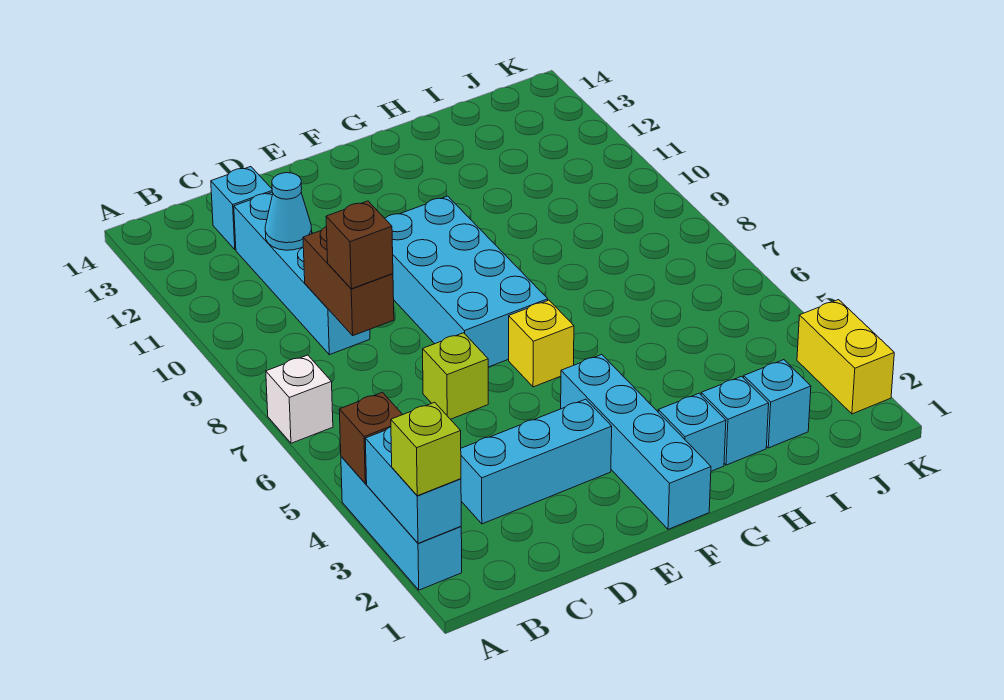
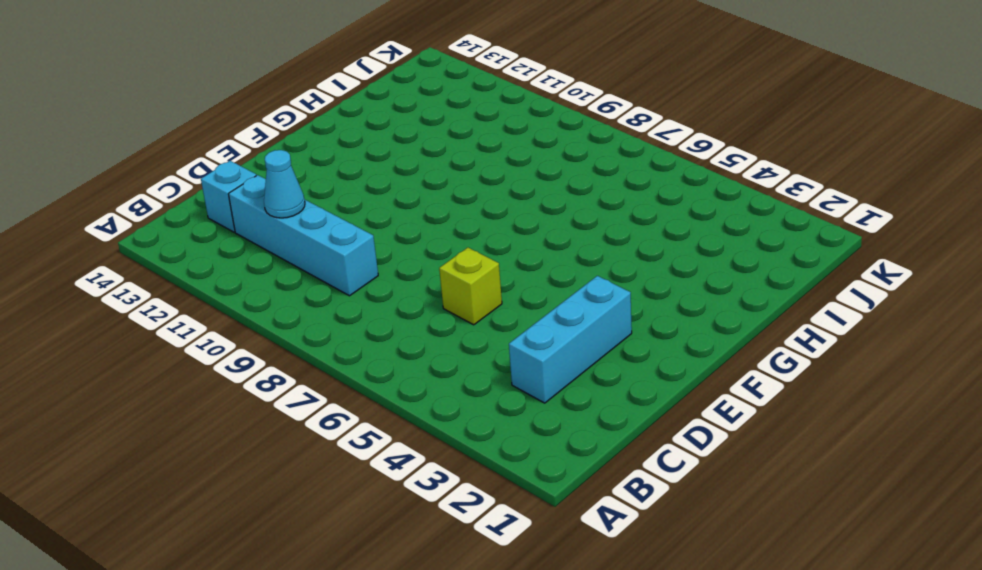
none -> cyan brick A2:A4 level 1
none -> white brick A7 level 1
none -> cyan brick E7:F10 level 1

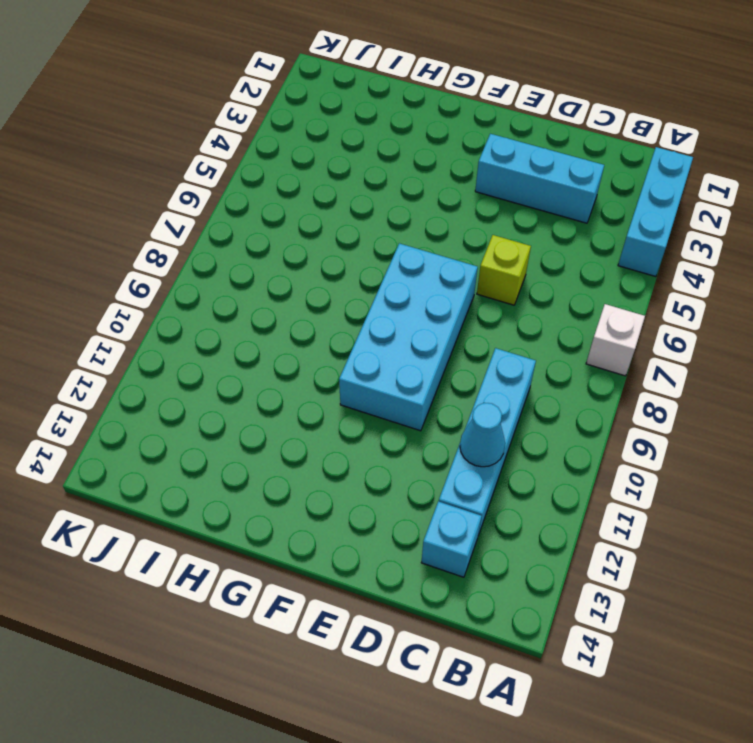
none -> cyan brick F1:F4 level 1
none -> yellow brick F6 level 1
none -> cyan brick G2 level 1

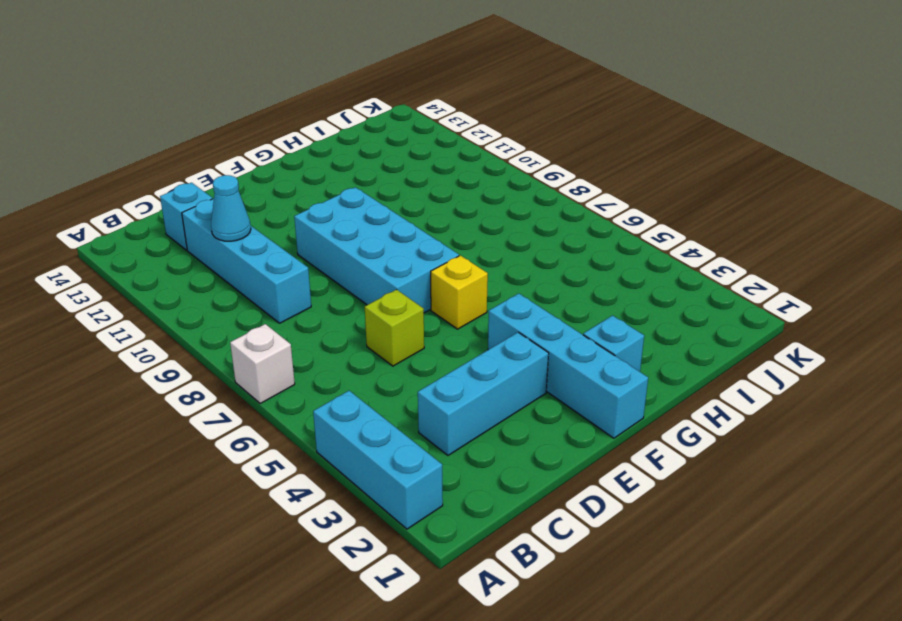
none -> cyan brick H2 level 1
none -> cyan brick I2 level 1
none -> yellow brick K2:K3 level 1

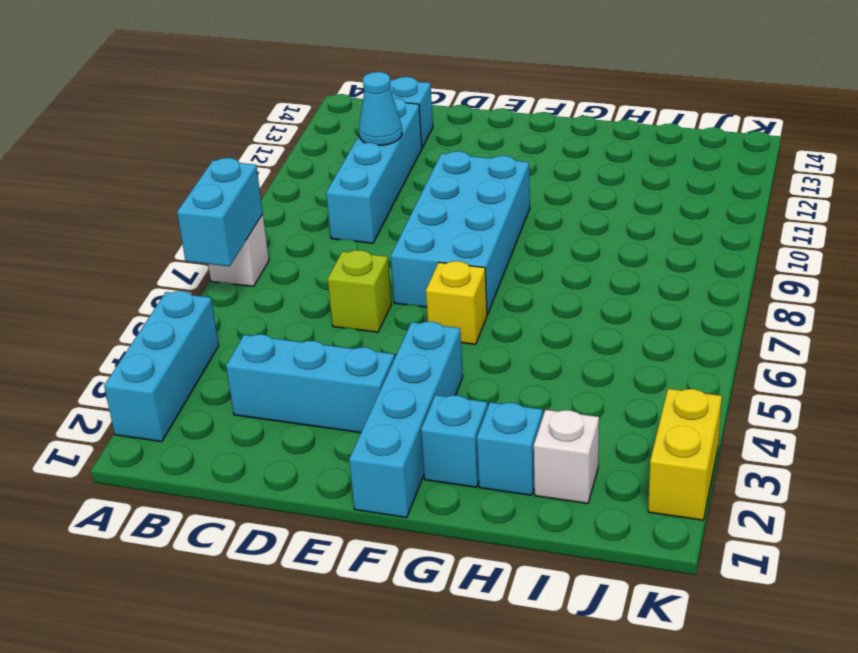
cyan brick A6:A7 level 2 -> cyan brick A2:A3 level 2
white brick I2 level 1 -> cyan brick I2 level 1
none -> brown brick A4 level 2
none -> brown brick C8:C9 level 2
none -> lime brick A2 level 3

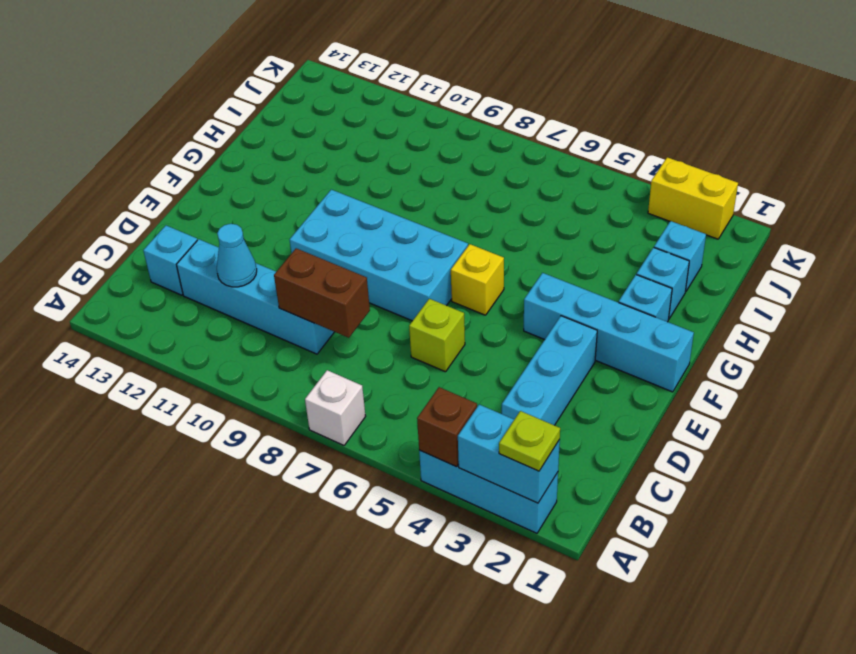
lime plate A2 level 3 -> lime brick A2 level 3
none -> brown brick C8 level 3

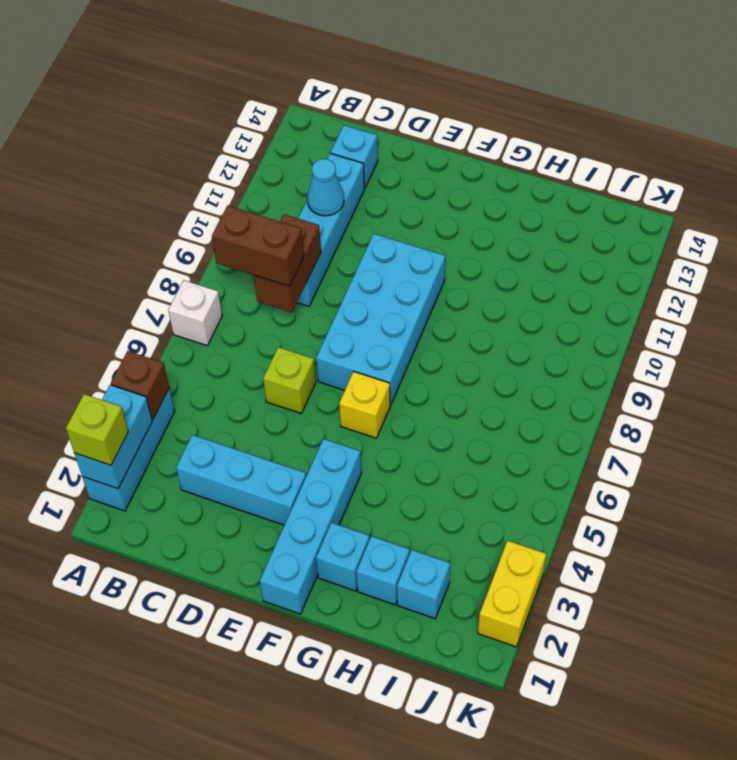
brown brick B8:C8 level 3 -> brown brick C8 level 3

